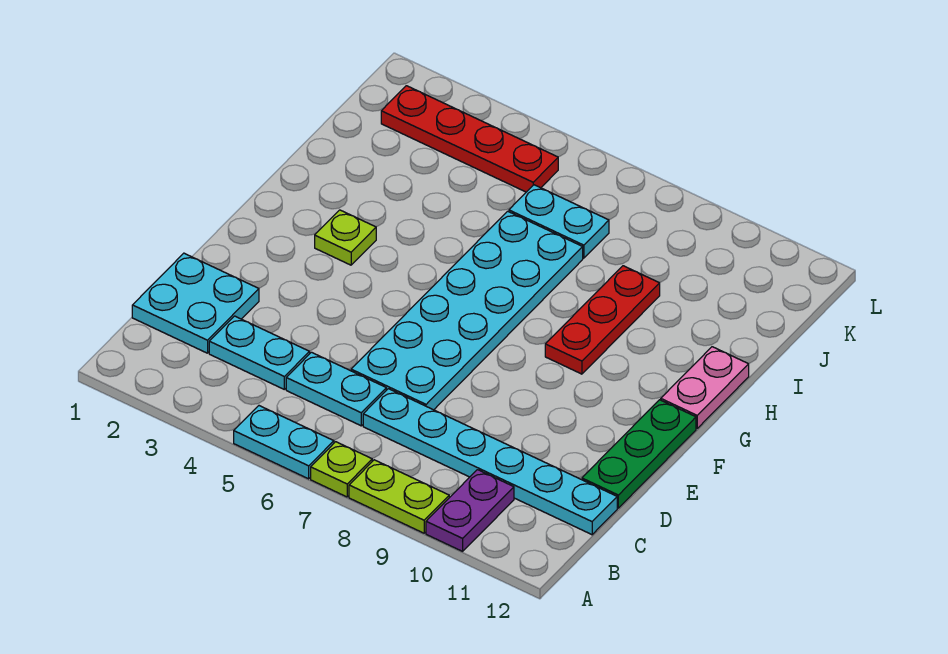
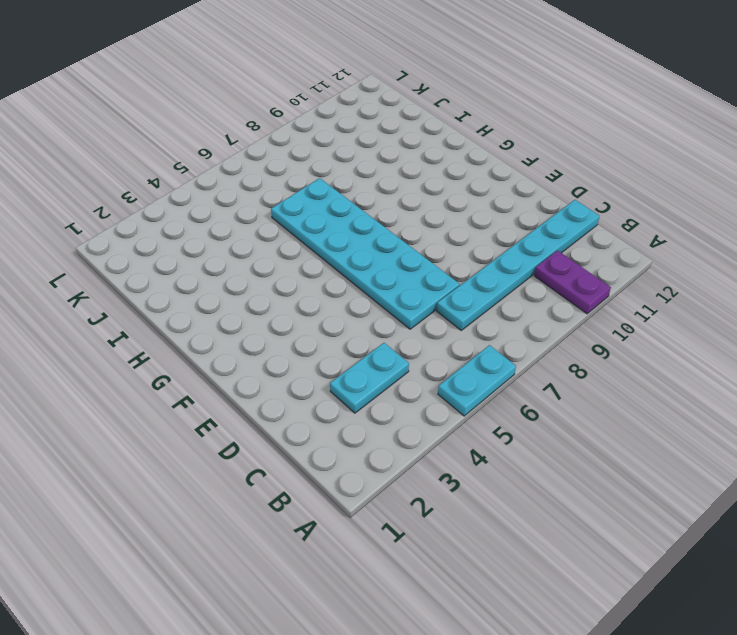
none -> lime plate A7 level 1
none -> lime plate A8:A9 level 1
none -> cyan plate C1:D2 level 1

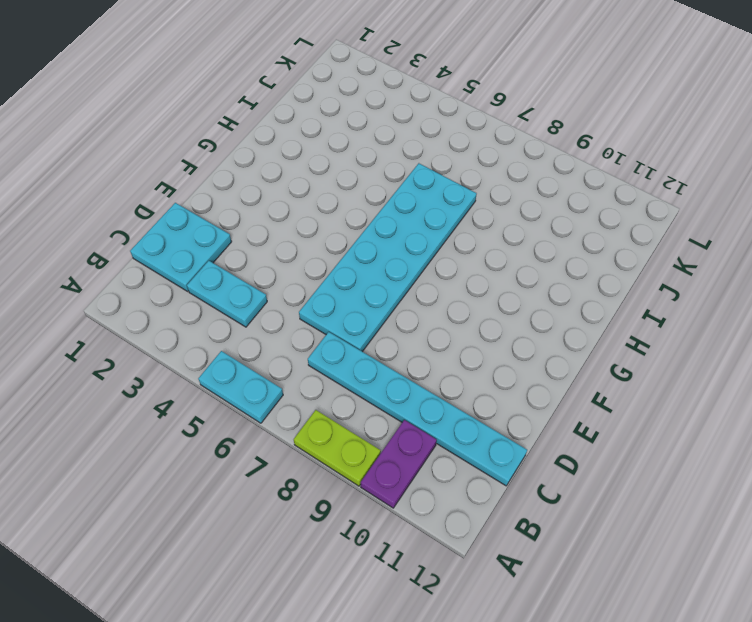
none -> lime plate A7 level 1
none -> cyan plate C5:C6 level 1
none -> green plate D12:F12 level 1

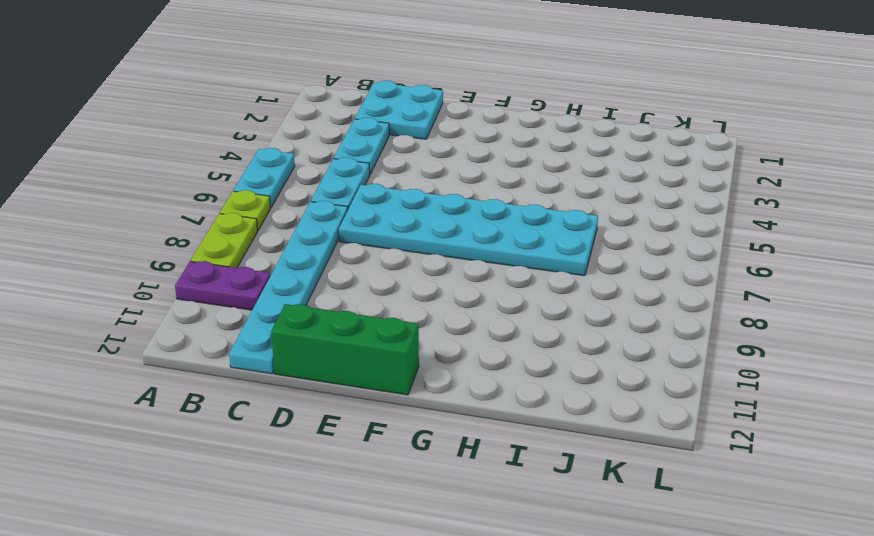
green brick D12:F12 level 1 -> green plate D12:F12 level 1
none -> lime plate G3 level 1
none -> red plate G9:I9 level 1
none -> pink plate G12:H12 level 1

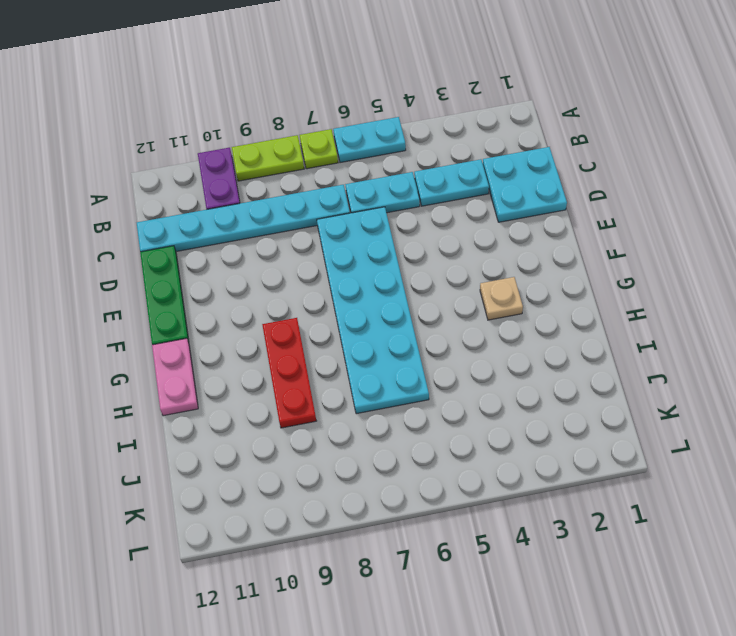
tan plate G3 level 1 -> lime plate G3 level 1
none -> cyan plate J6:J7 level 1
none -> red plate K2:K5 level 1

